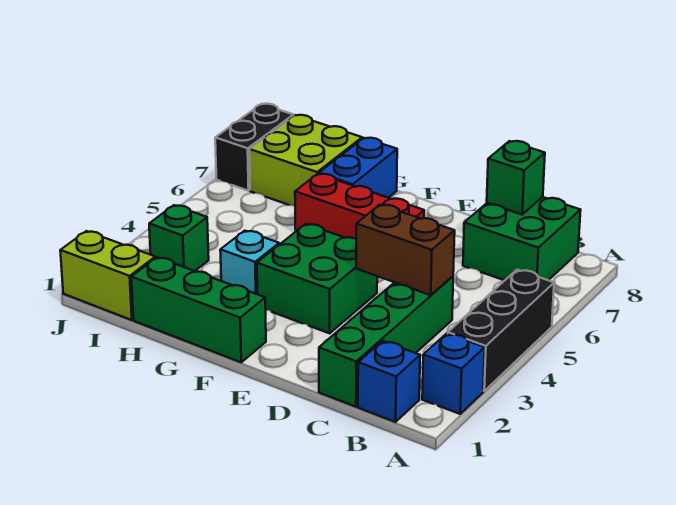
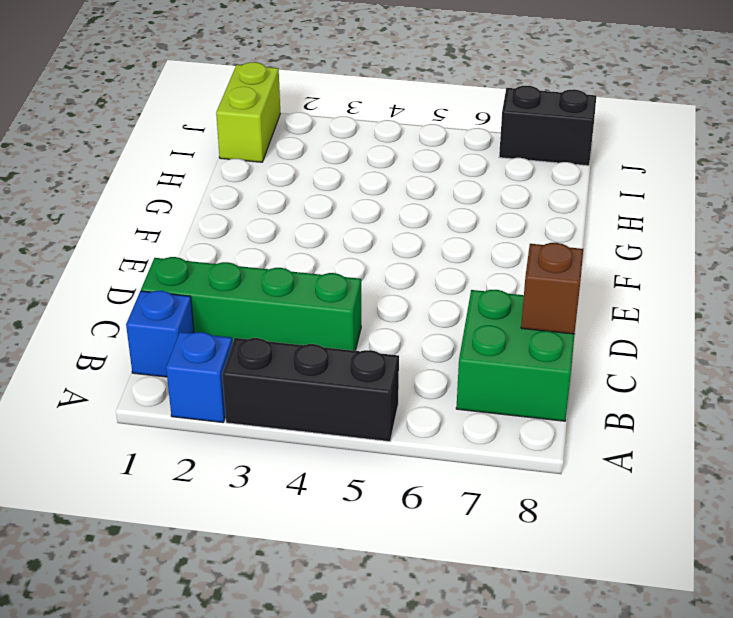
brown brick C8 level 2 -> green brick C8 level 2
none -> green brick E3:F4 level 1
none -> red brick E6:G6 level 1
none -> green brick F1:H1 level 1

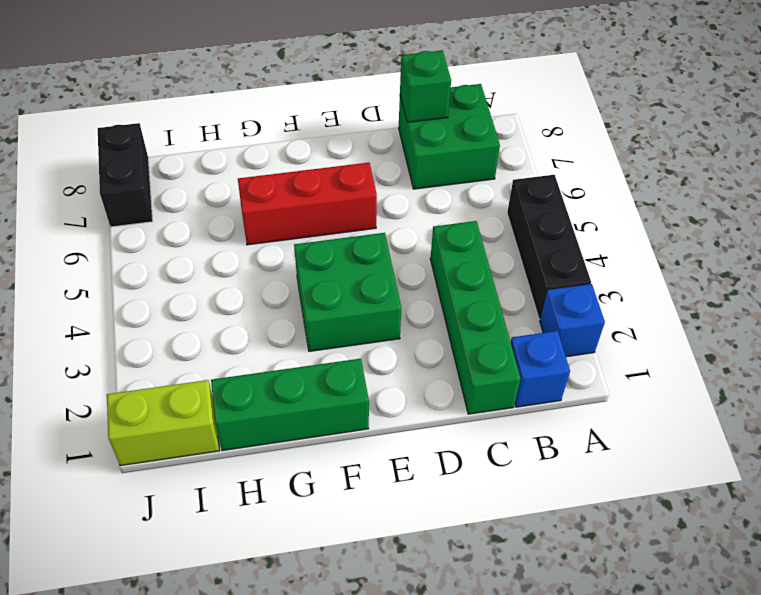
none -> cyan brick G3 level 1
none -> blue brick G7:G8 level 1
none -> lime brick H7:I8 level 1

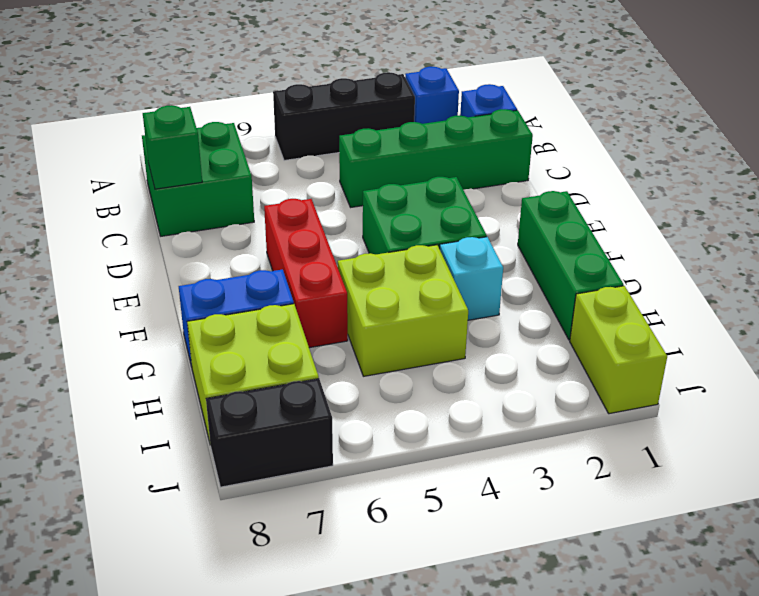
lime brick G4:H5 level 1 -> none
none -> green brick I3 level 1
none -> brown brick C4:D4 level 2

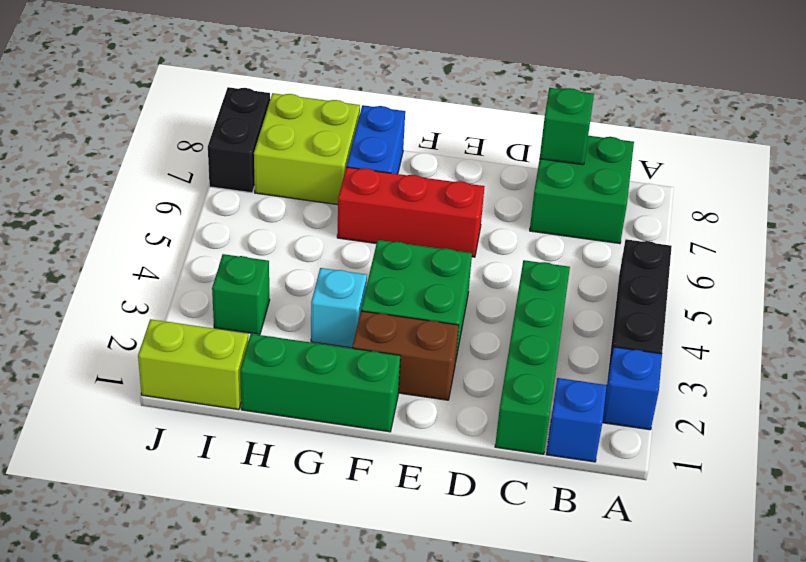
brown brick E2:F2 level 1 -> brown brick C4:D4 level 2

